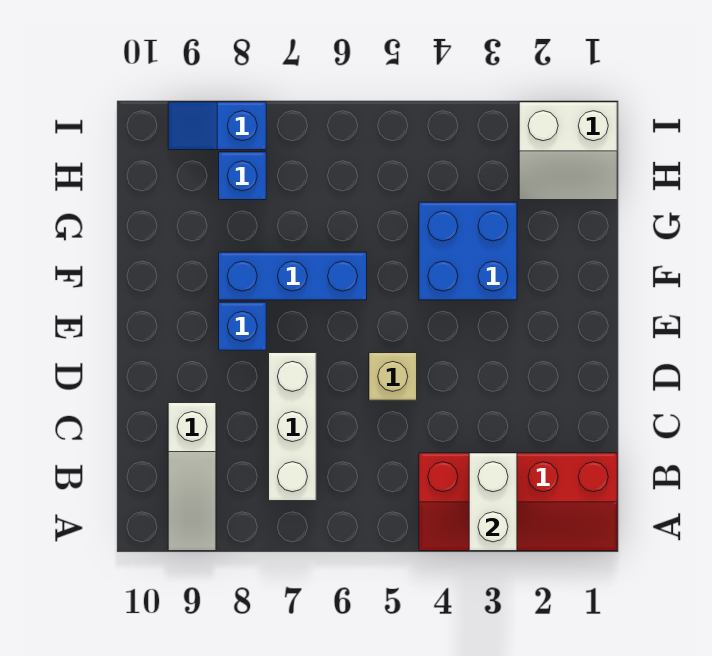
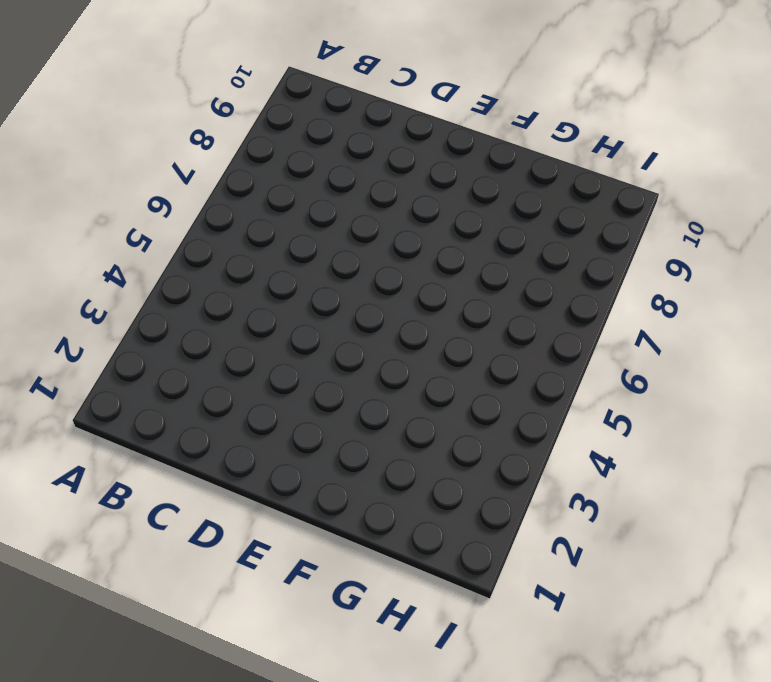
none -> red slope A1:B4 level 1 top B
none -> white slope A9:C9 level 1 top C

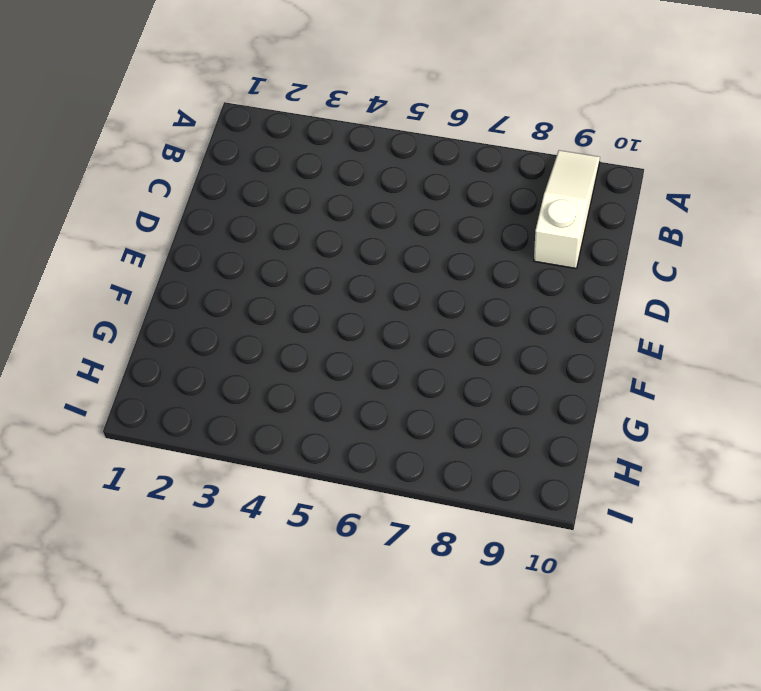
none -> red slope A1:B4 level 1 top B
none -> white brick B7:D7 level 1

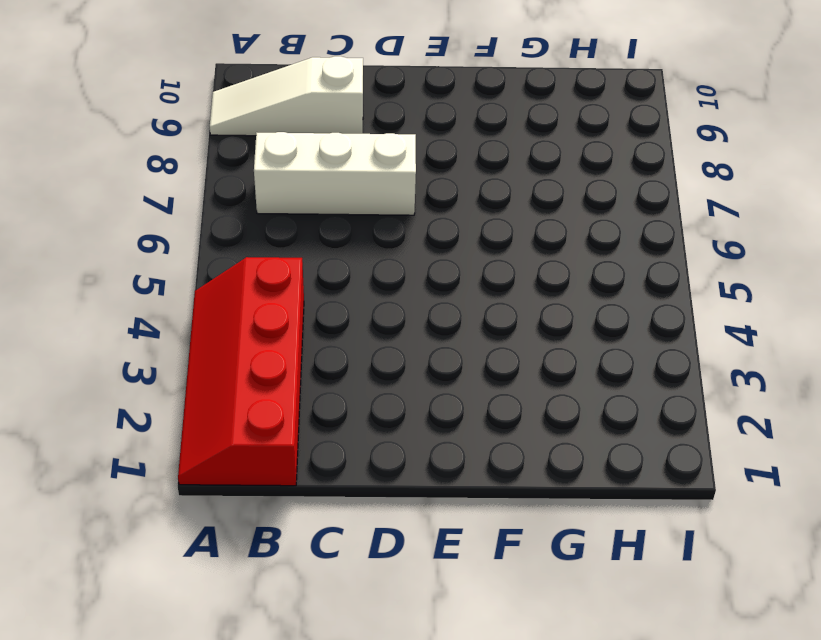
none -> tan brick D5 level 1
none -> blue brick E8 level 1

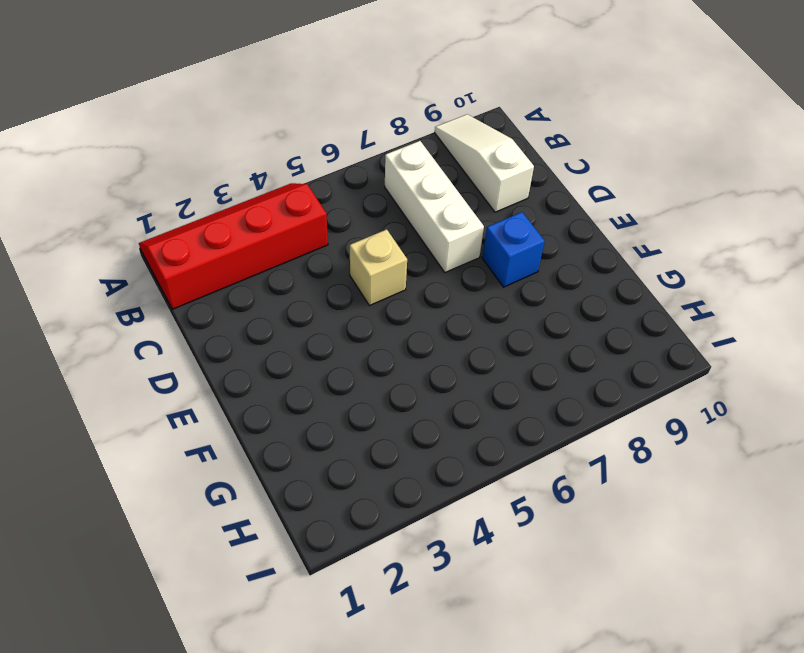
none -> blue brick F3:G4 level 1
none -> blue brick F6:F8 level 1

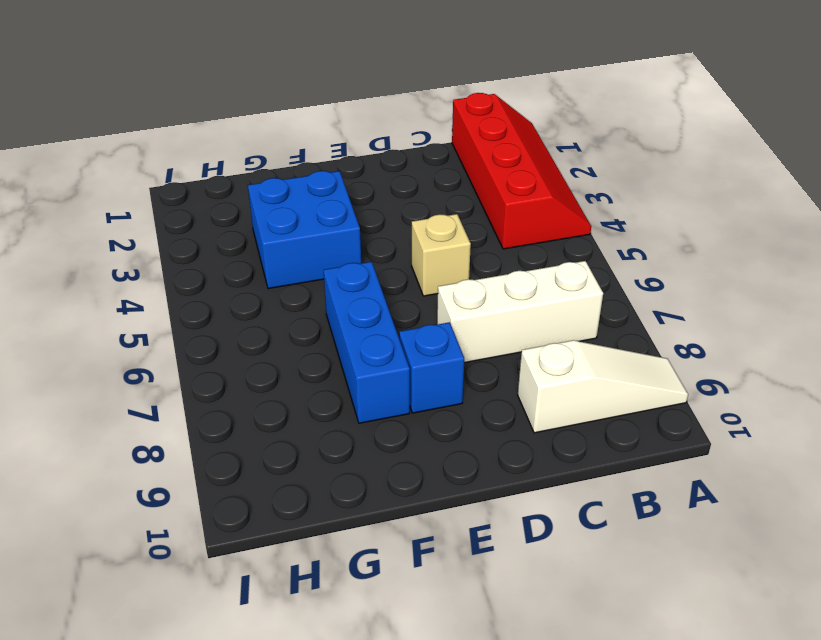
none -> white slope H1:I2 level 1 top I
none -> blue brick H8 level 1

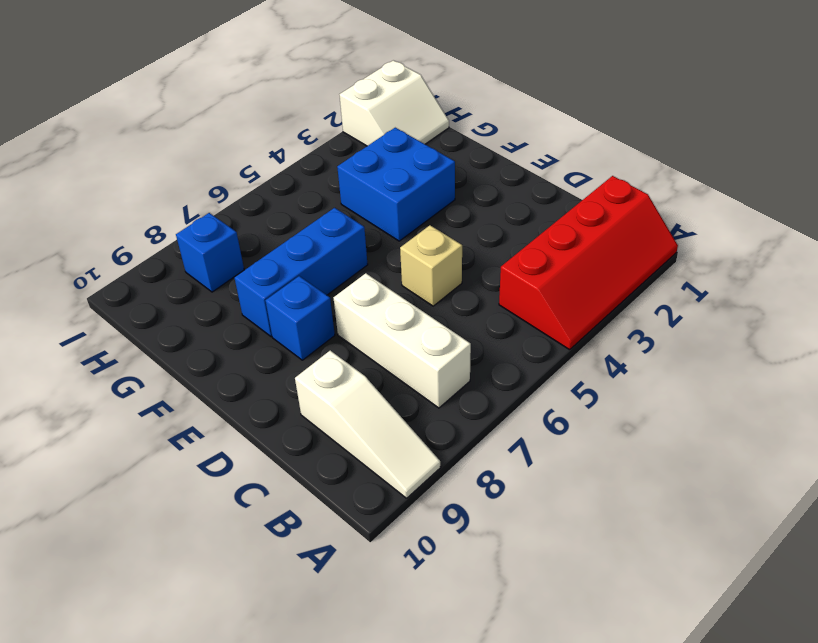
none -> blue slope I8:I9 level 1 top 8
none -> white brick A3:B3 level 2

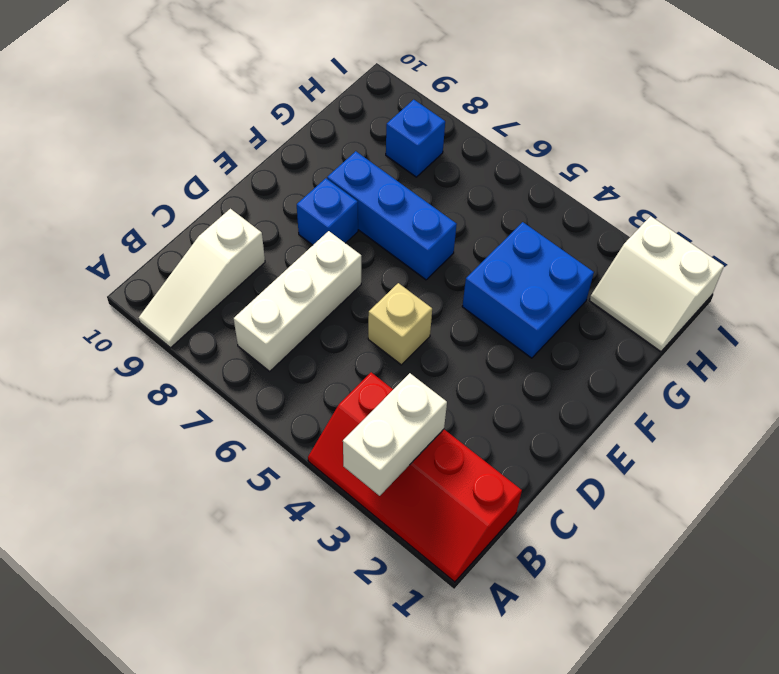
none -> blue slope I8:I9 level 1 top 8

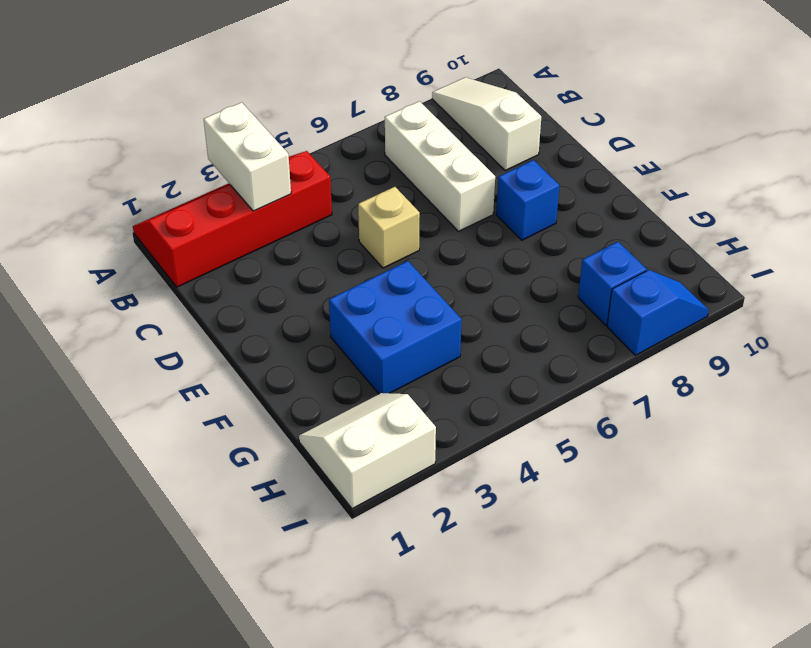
none -> blue brick F6:F8 level 1

